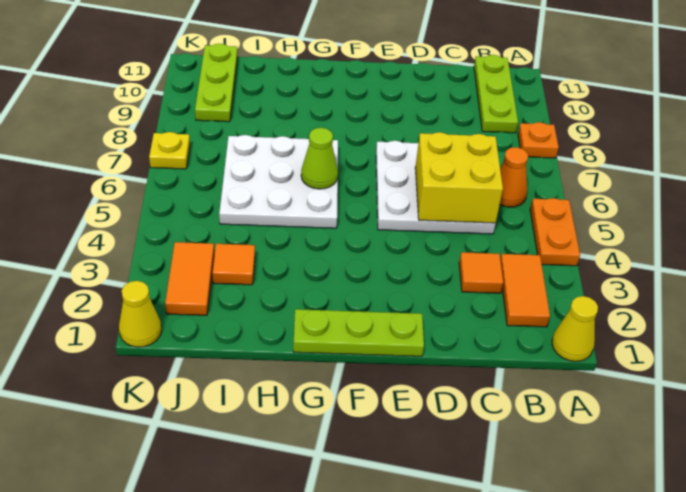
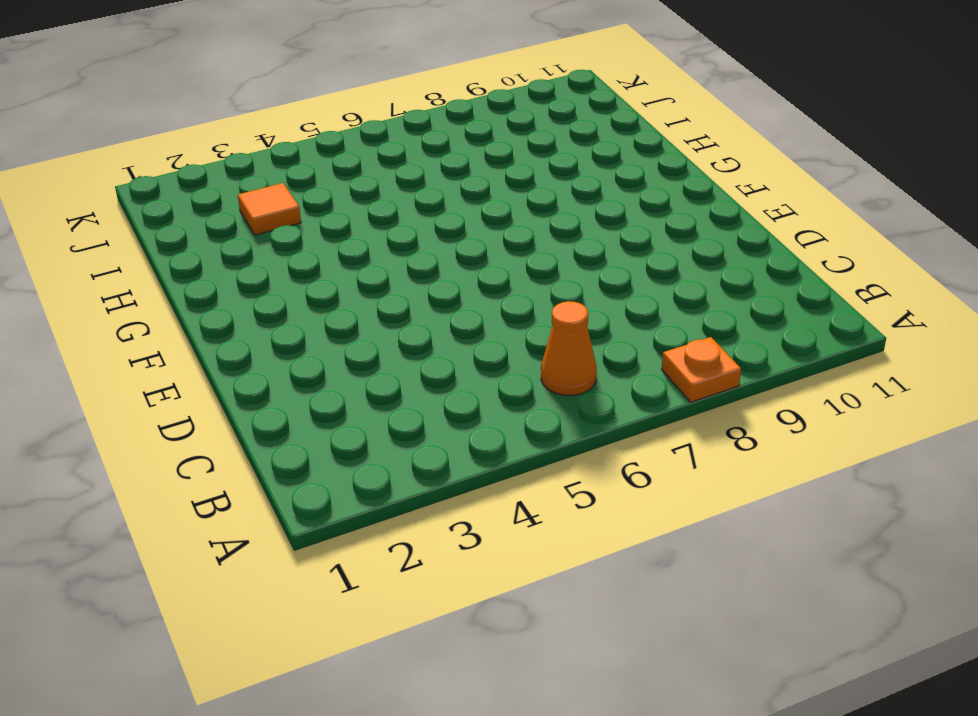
none -> yellow cone A1 level 1
none -> orange plate A4:A5 level 1
none -> orange tile B2:B3 level 1

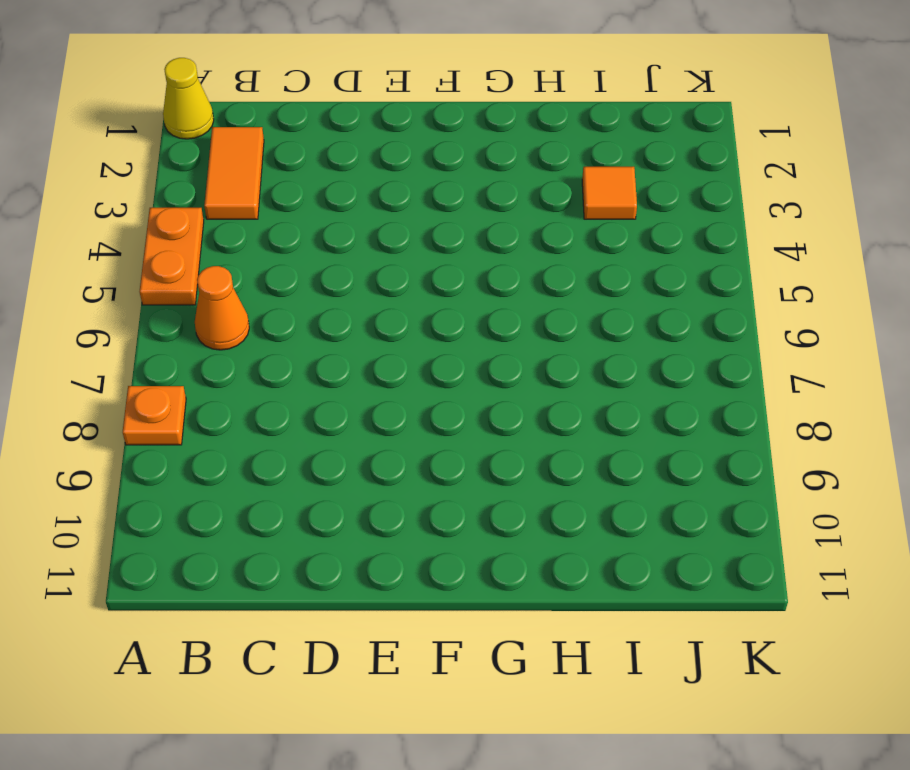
none -> lime plate B9:B11 level 1
none -> orange tile C3 level 1
none -> white plate C5:E7 level 1

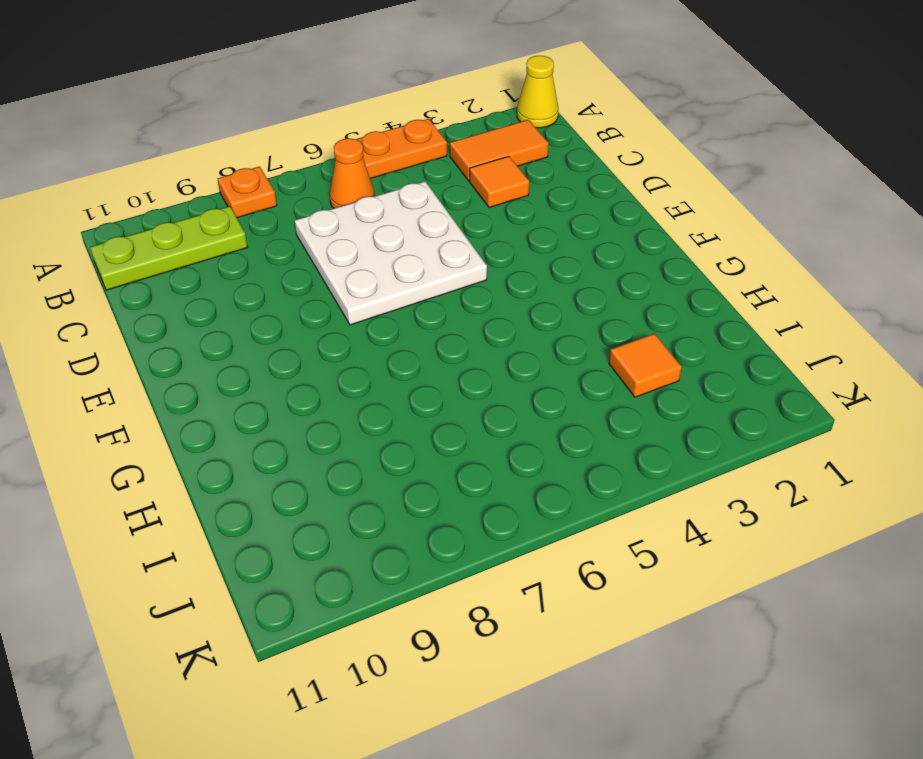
none -> lime plate E1:G1 level 1
none -> white plate G5:I7 level 1
none -> orange tile J2:J3 level 1

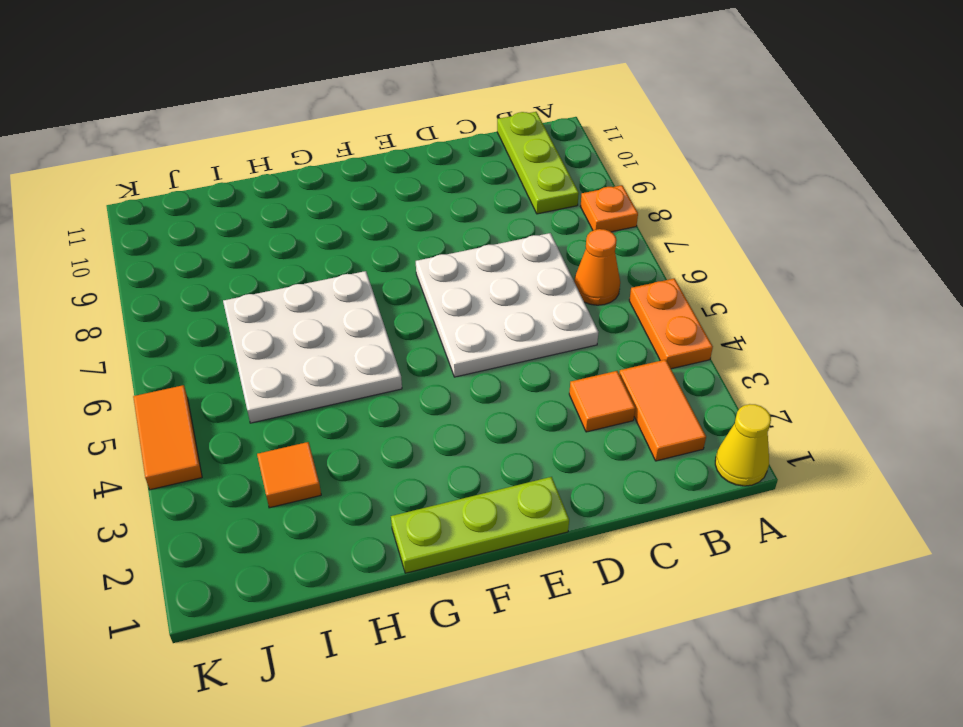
orange tile K4:K5 level 1 -> orange tile J2:J3 level 1
none -> lime plate J9:J11 level 1
none -> yellow cone K1 level 1
none -> yellow plate K7 level 1

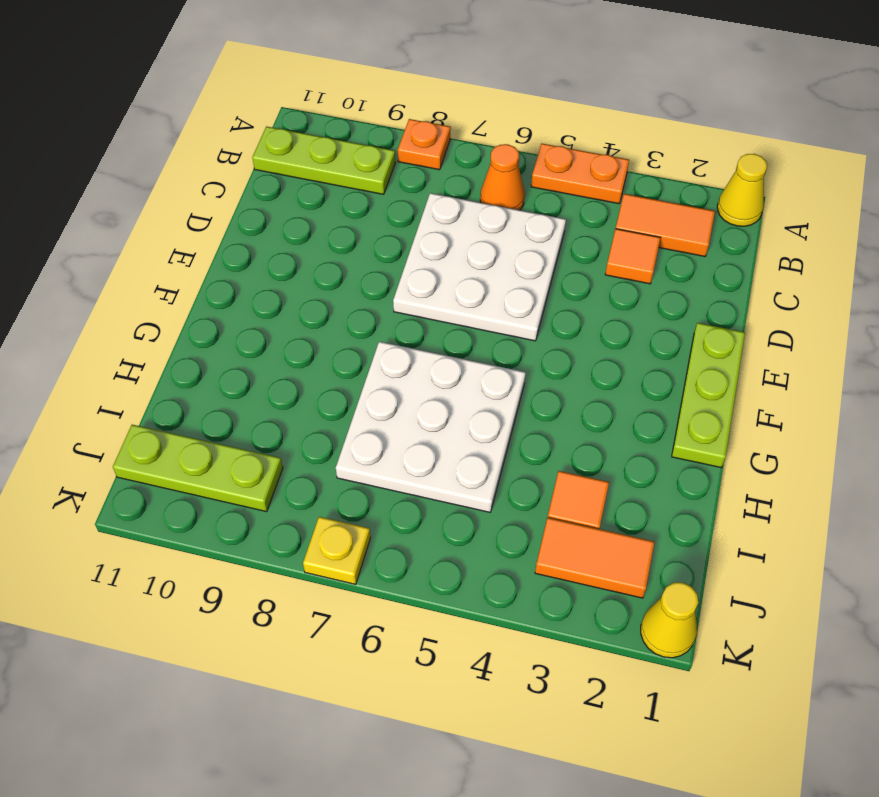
none -> yellow brick C5:D6 level 2
none -> lime cone G6 level 2

